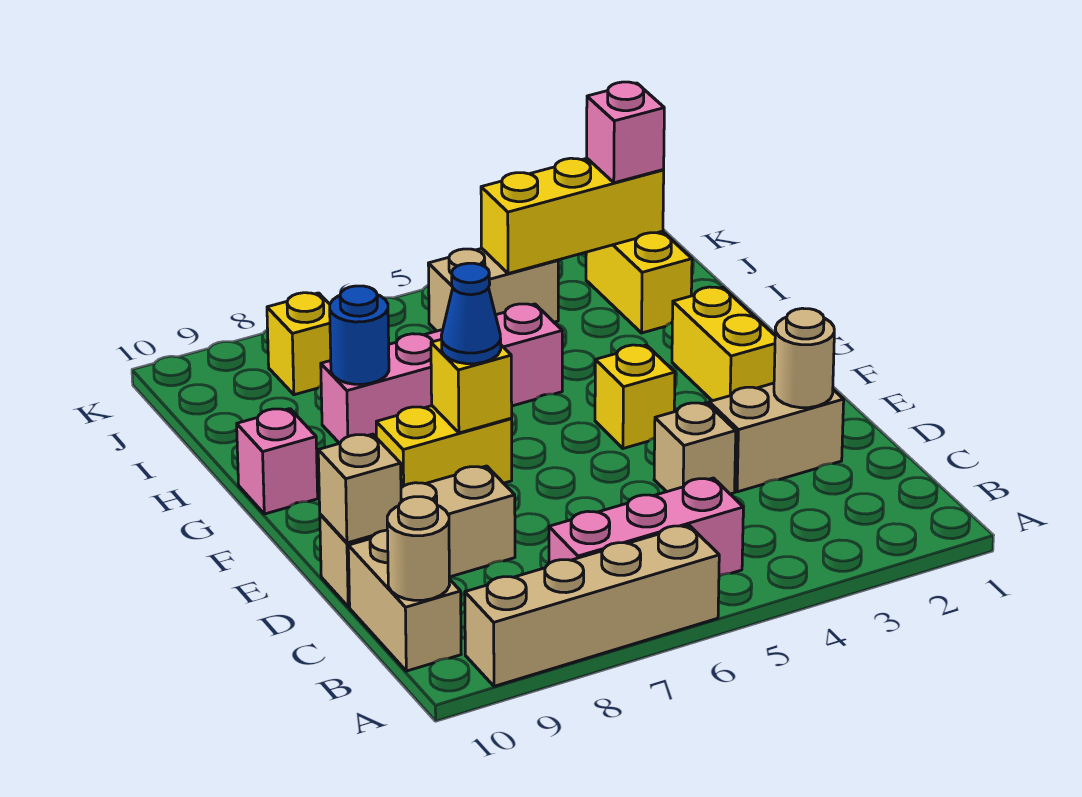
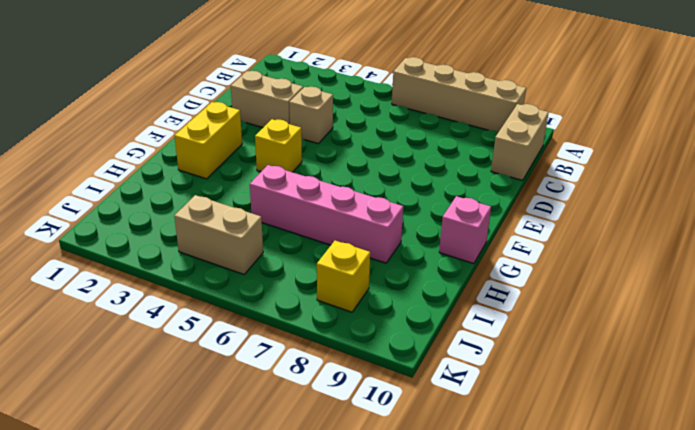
none -> pink brick B5:B7 level 1
none -> tan brick D8:D10 level 1
none -> yellow brick F7:F8 level 1

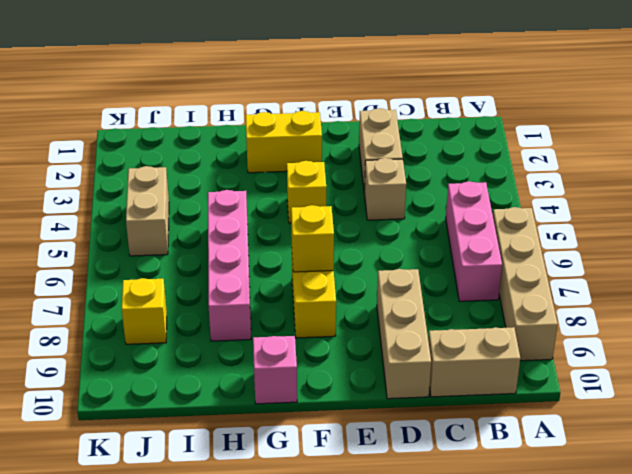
none -> yellow brick I2:J2 level 1
none -> tan round brick B10 level 2
none -> tan round brick D2 level 2

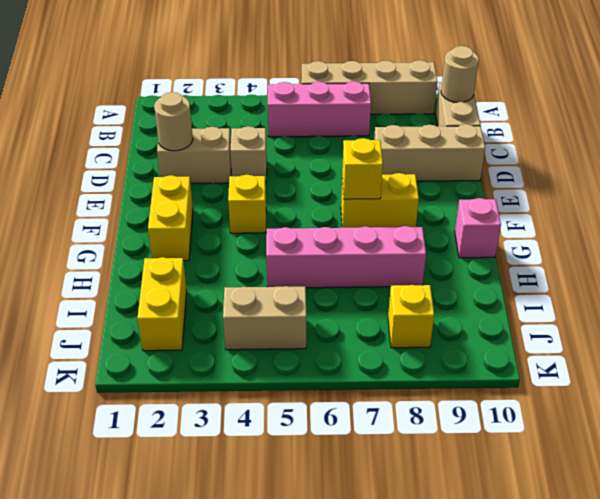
none -> tan brick D10 level 2
none -> blue round brick H8 level 2
none -> yellow brick J2:J4 level 2

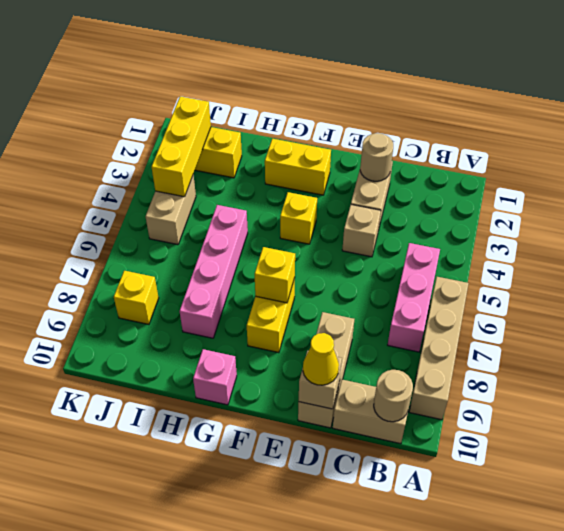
yellow cone D10 level 3 -> none
none -> blue round brick H8 level 2
none -> blue cone F7 level 3
none -> pink brick J2 level 3

